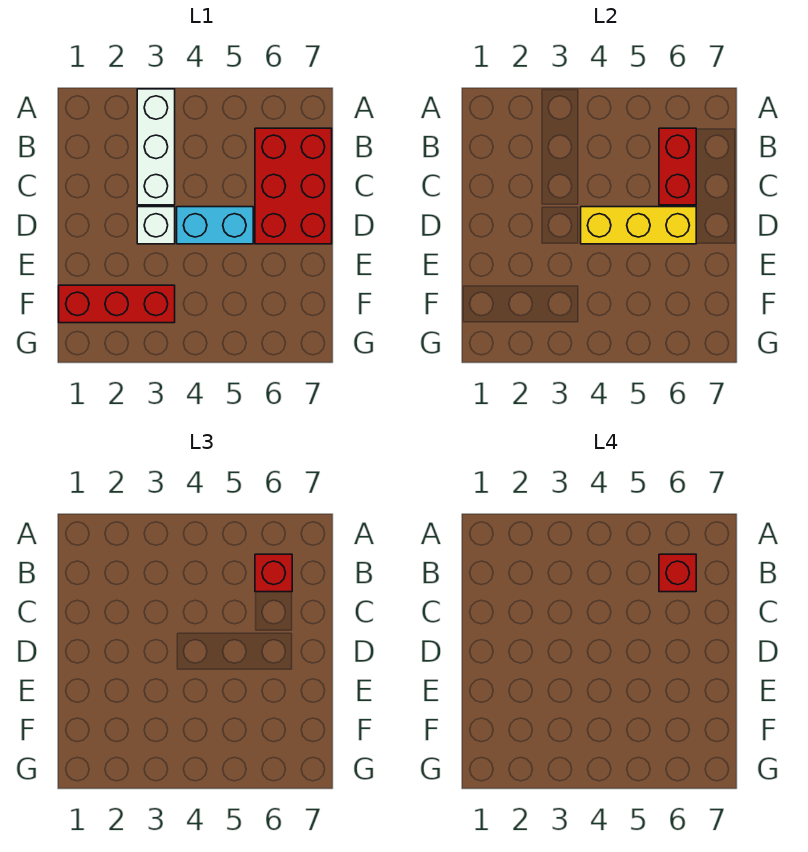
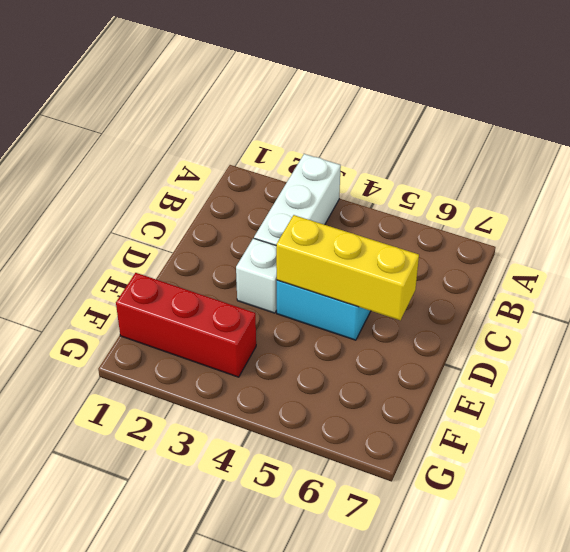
none -> red brick B6:D7 level 1
none -> red brick B6:C6 level 2

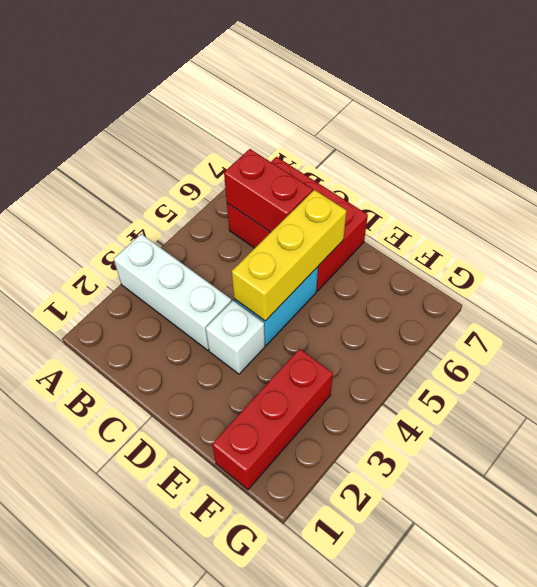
none -> red brick B6 level 3
none -> red brick B6 level 4

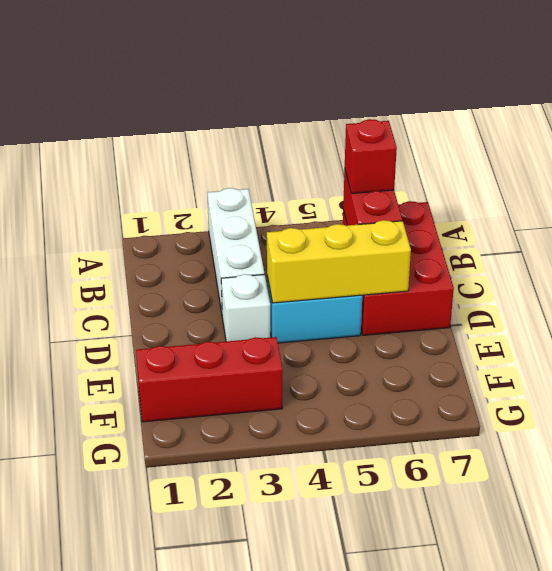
none -> red brick B6 level 4

